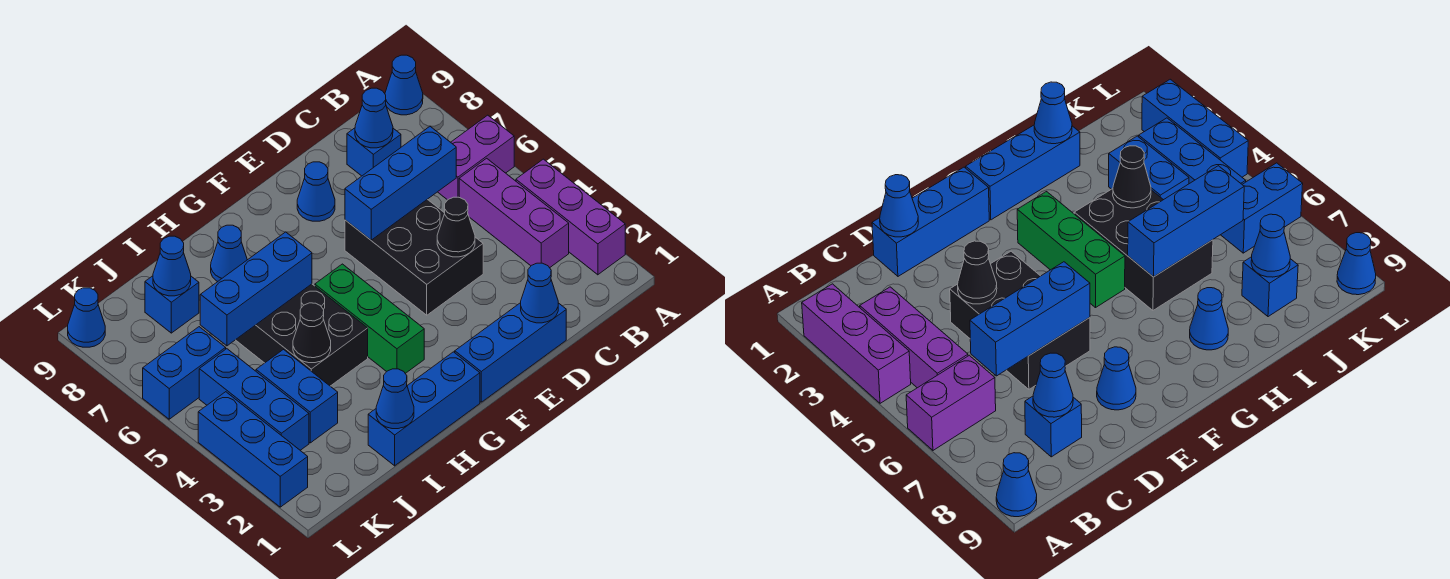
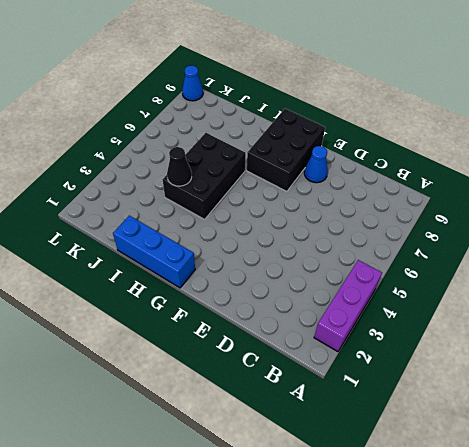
black brick F7:G9 level 1 -> black brick D4:E6 level 1
none -> purple brick A6:B6 level 1
none -> blue cone A9 level 1
none -> purple brick B3:B5 level 1

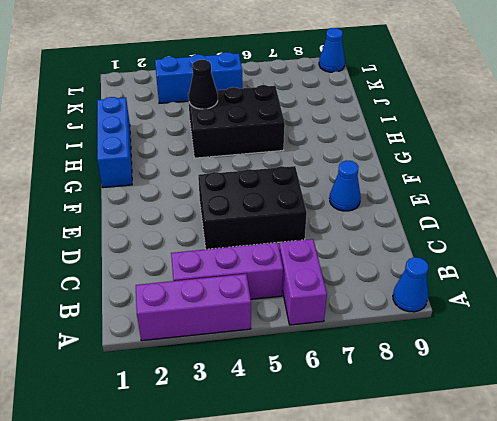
none -> blue brick C8 level 1
none -> blue brick D1:F1 level 1
none -> green brick G3:G5 level 1

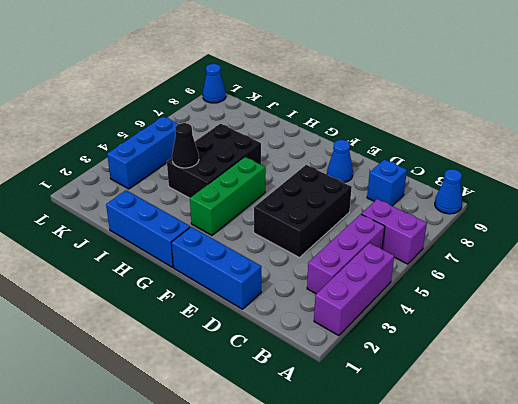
none -> blue cone H8 level 1
none -> blue brick J3:J4 level 1
none -> blue brick J8 level 1

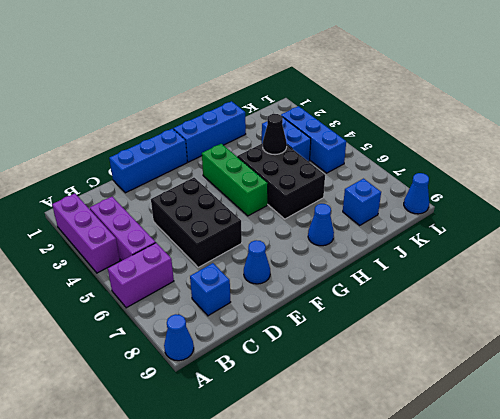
none -> blue brick K6:L6 level 1
none -> blue brick L2:L4 level 1
none -> blue brick C6:E6 level 2

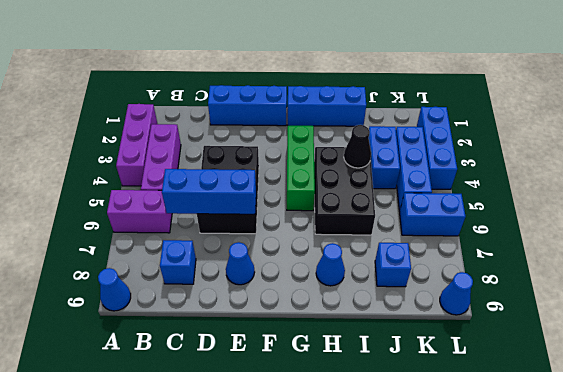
none -> blue cone C8 level 2
none -> blue cone D1 level 2
none -> black cone D4 level 2

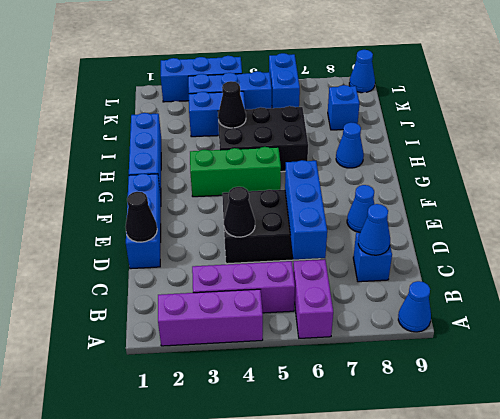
black cone D1 level 2 -> blue cone D1 level 2
none -> blue brick H6:J6 level 2
none -> blue cone I1 level 2
none -> blue cone J8 level 2

